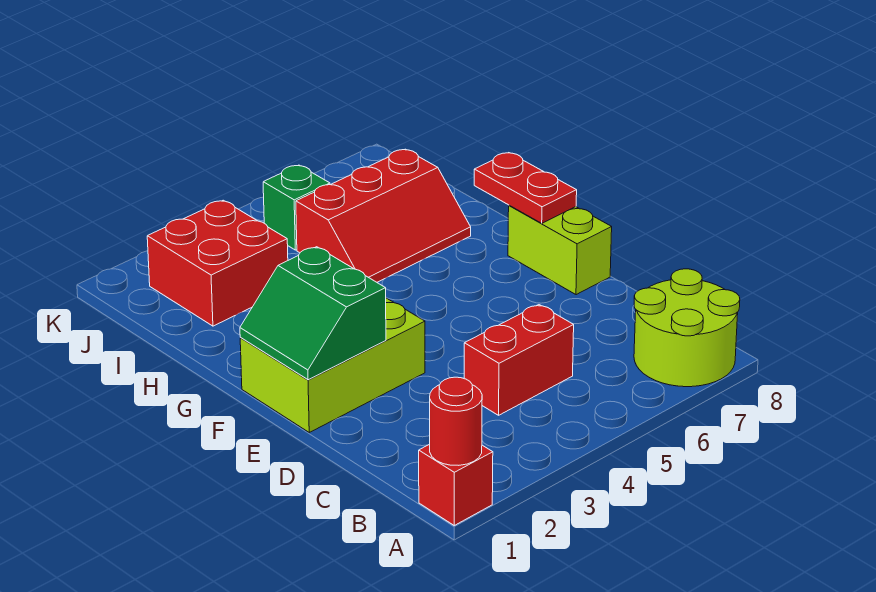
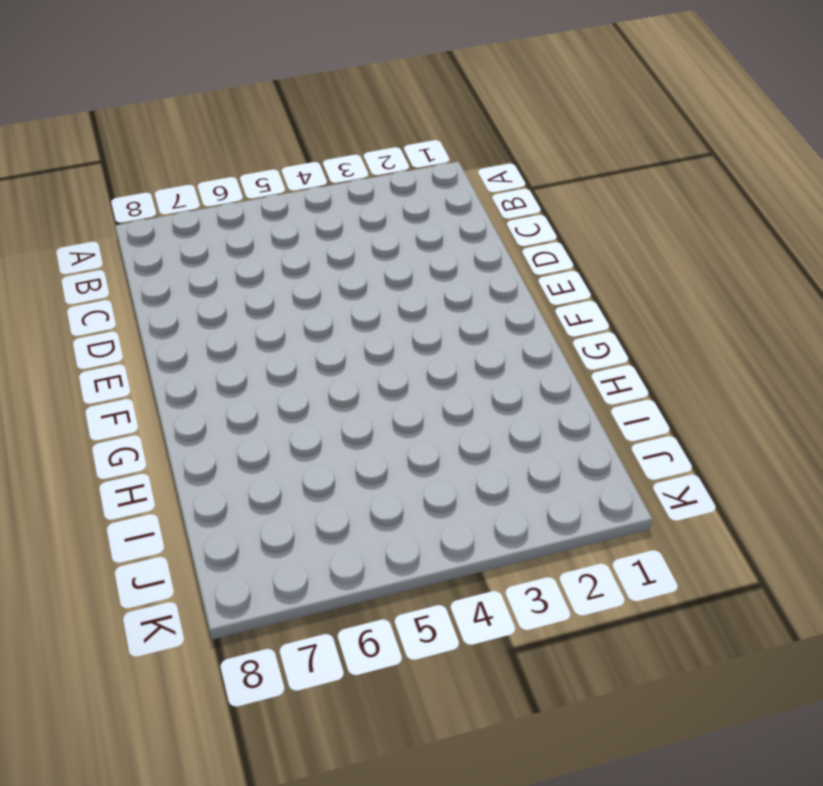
none -> red brick A1 level 1
none -> lime round brick A7:B8 level 1

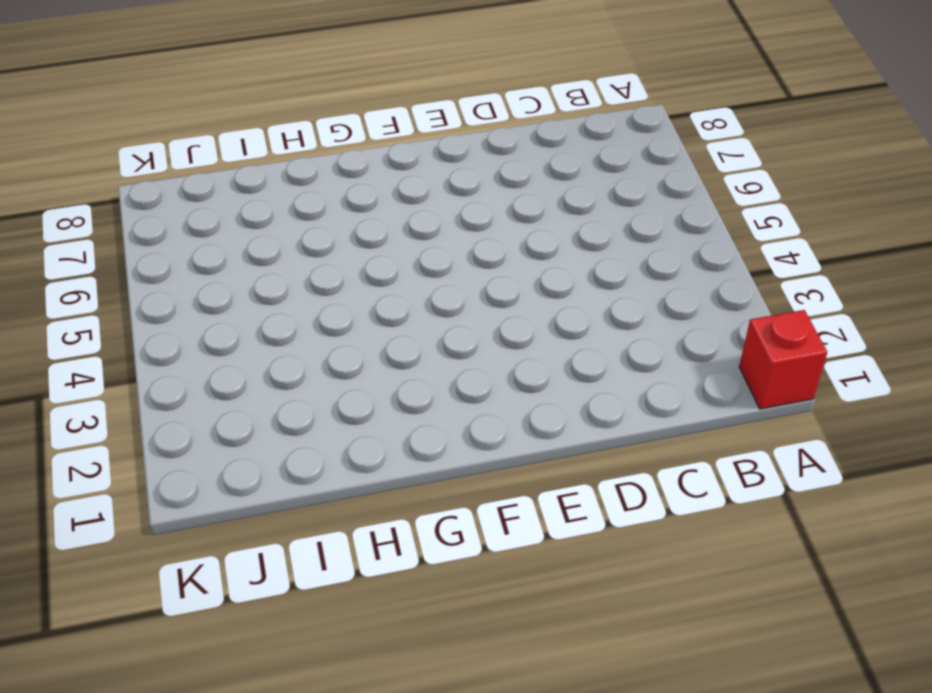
none -> lime round brick A7:B8 level 1
none -> red brick C4:C5 level 1

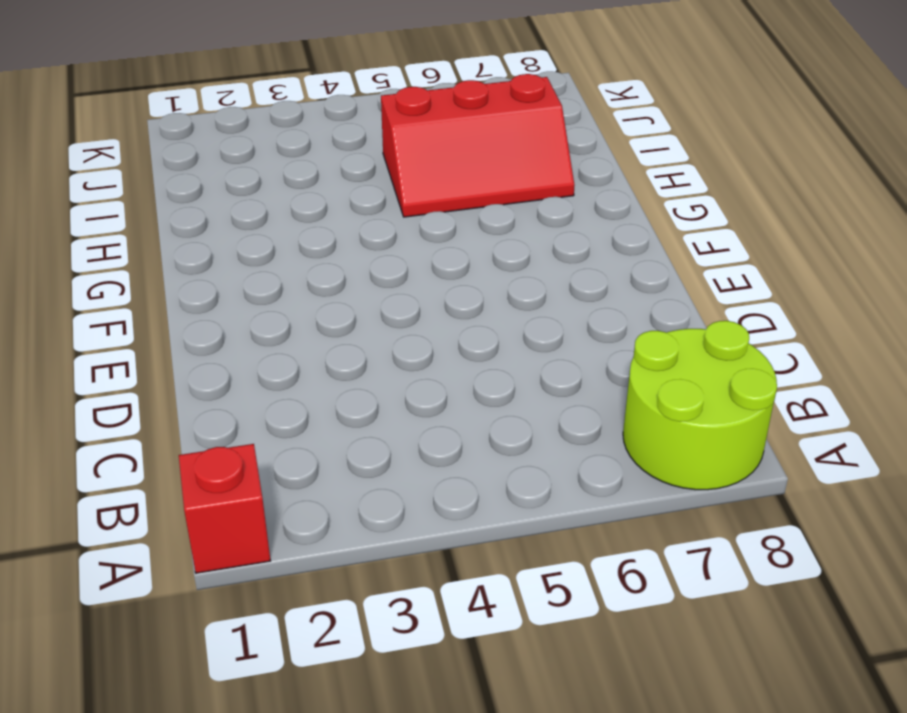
none -> red brick C4:C5 level 1
none -> lime brick E1:F3 level 1

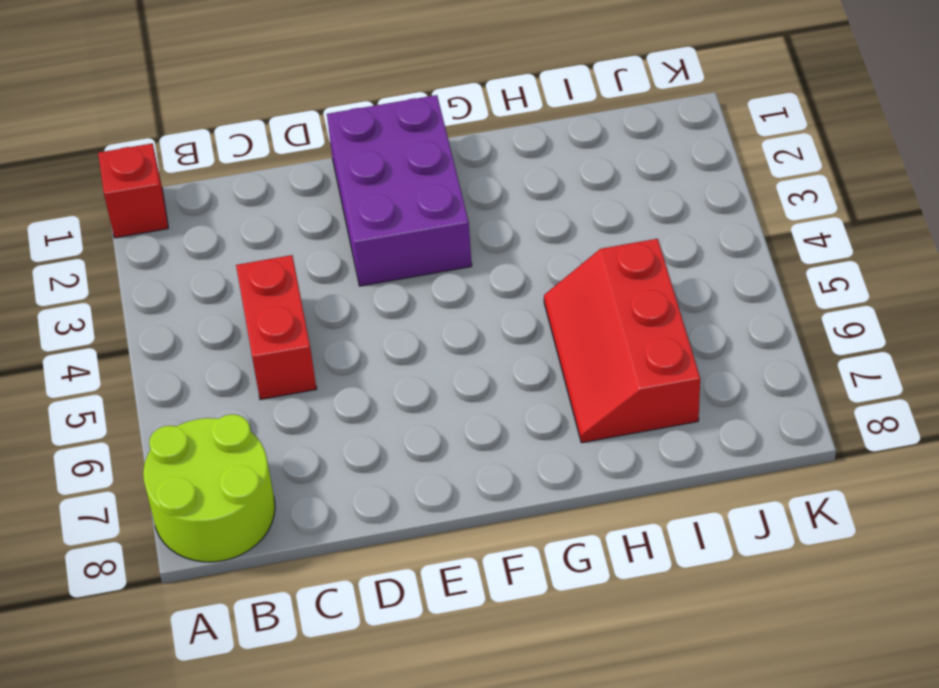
purple brick E1:F3 level 1 -> lime brick E1:F3 level 1
none -> lime brick E8:F8 level 1
none -> red brick I2:J3 level 1

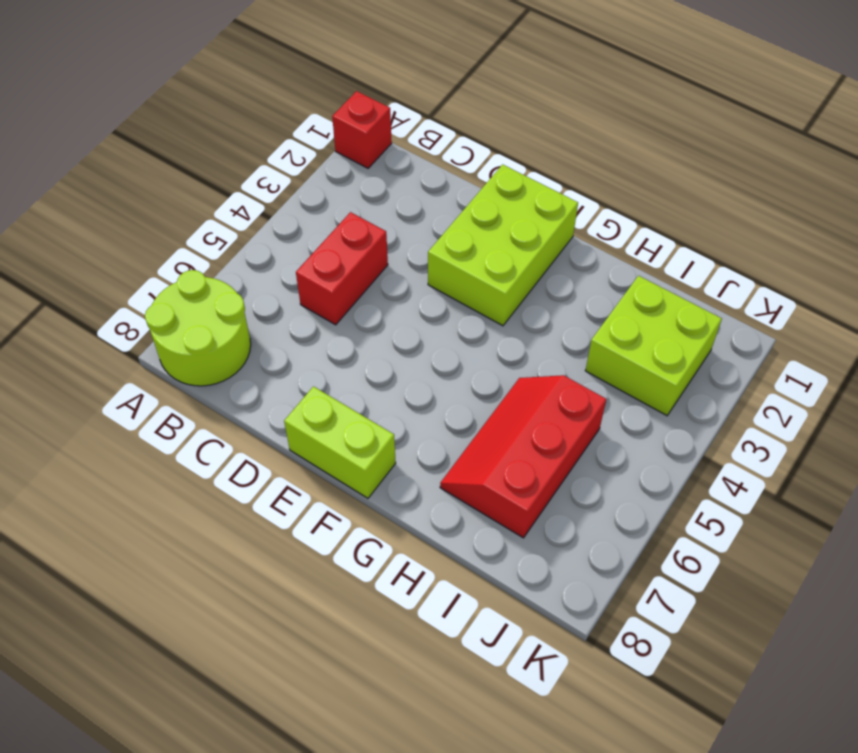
lime brick I2:J3 level 1 -> red brick I2:J3 level 1
none -> green brick J5 level 1
none -> red round brick A1 level 2

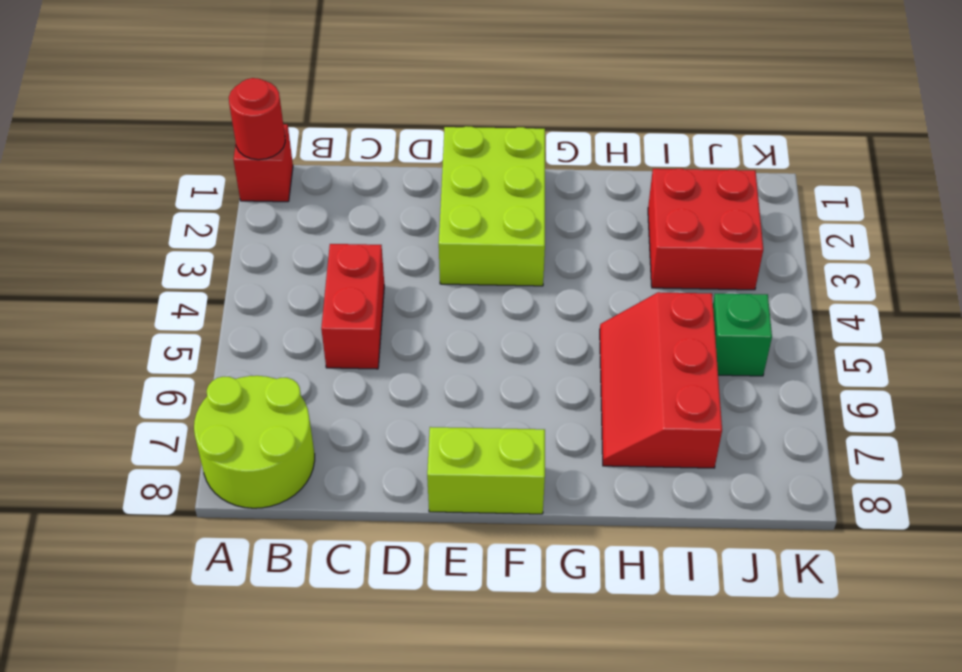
none -> green slope E1:F2 level 2 top 2
none -> red plate F8:G8 level 2

